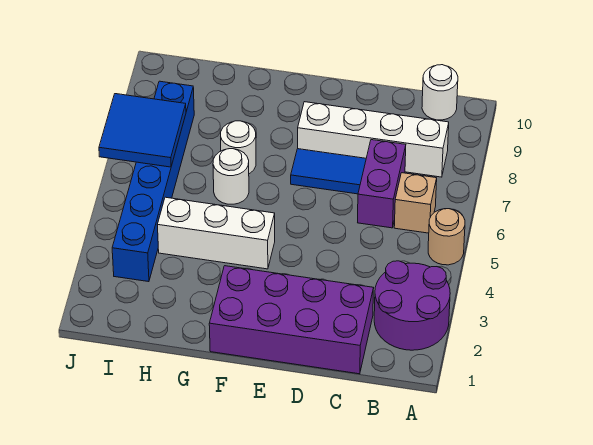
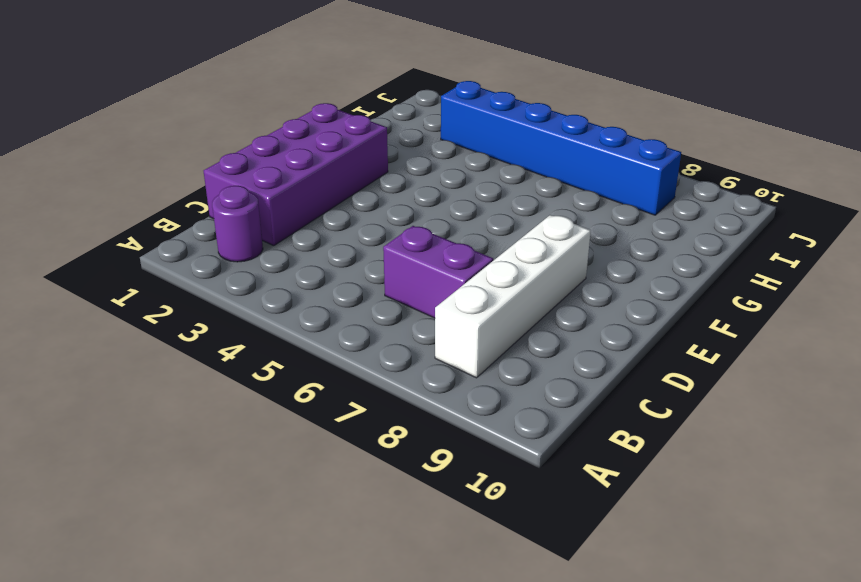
purple round brick B2 level 1 -> purple round brick A2:B3 level 1
none -> tan round brick A5 level 1
none -> tan brick B6 level 1
none -> white round brick B10 level 1

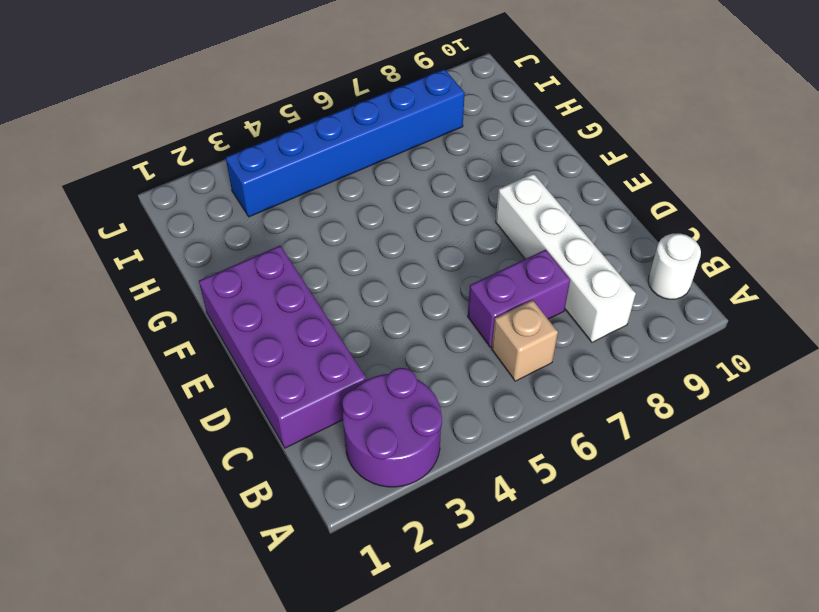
none -> tan round brick A5 level 1
none -> blue tile D7:E7 level 1
none -> white brick F4:H4 level 1

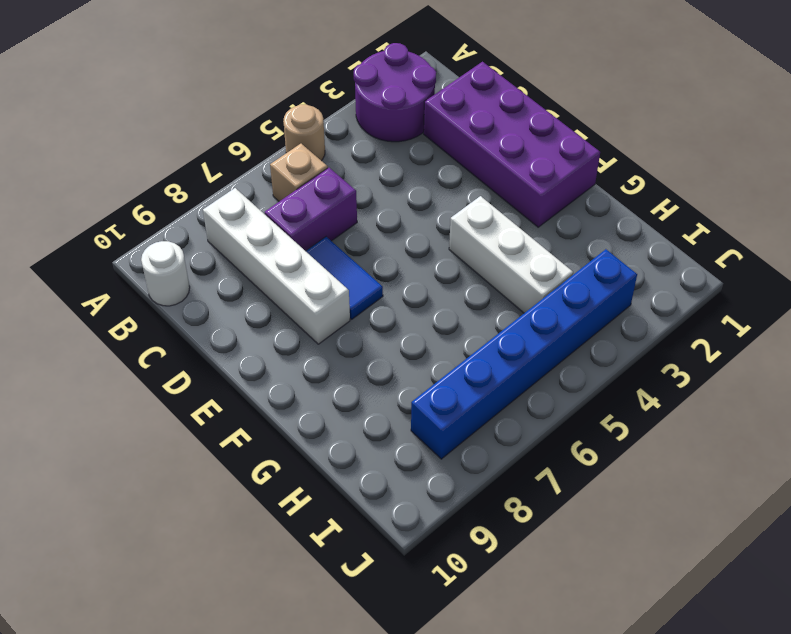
none -> white round brick G6 level 1
none -> white round brick G7 level 1
none -> blue tile I6:J7 level 2

